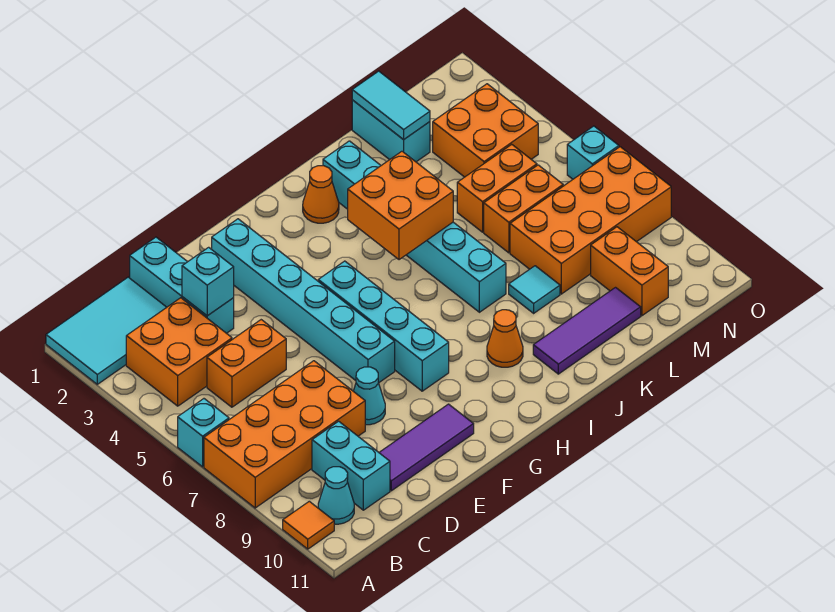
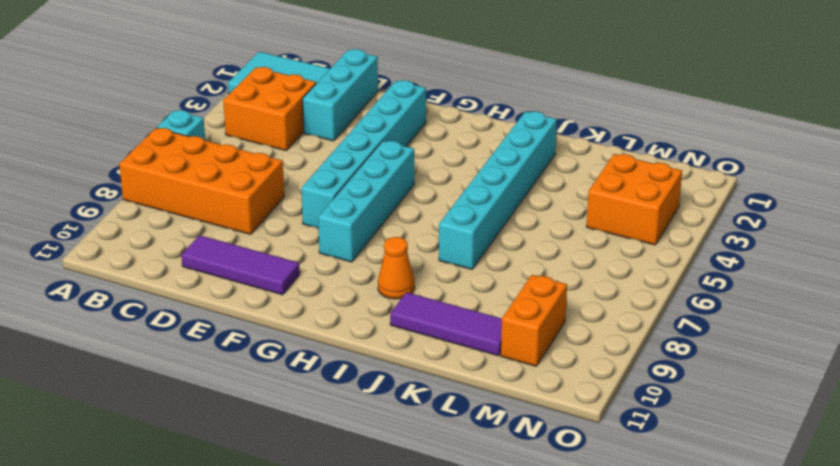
none -> orange tile A10 level 1
none -> cyan cone B10 level 1
none -> orange brick C5:D5 level 1

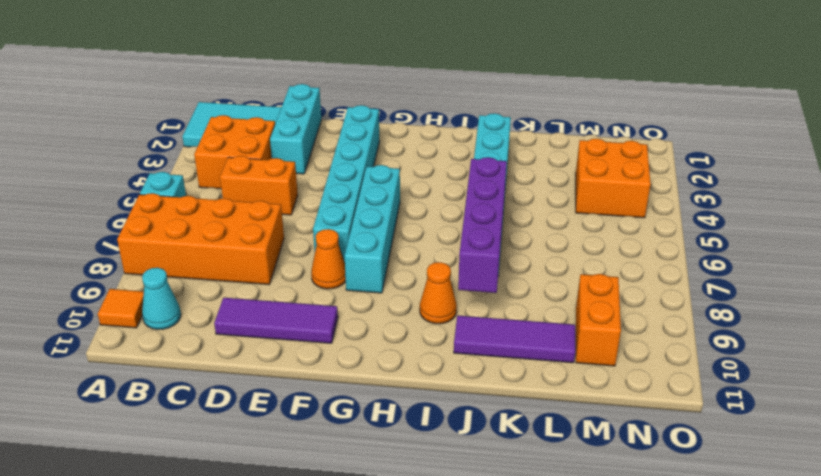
orange cone F8 level 1 -> orange cone I2 level 1
purple brick J6:J9 level 2 -> none
none -> cyan brick C9:C10 level 1
none -> cyan cone E8 level 1
none -> cyan tile K8 level 1

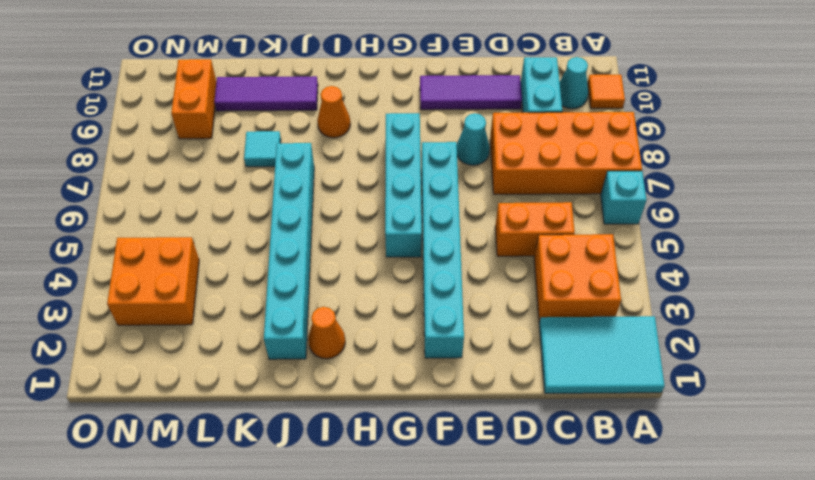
none -> cyan brick D1:D3 level 1
none -> cyan brick L1:L2 level 1
none -> orange brick L5:M5 level 1

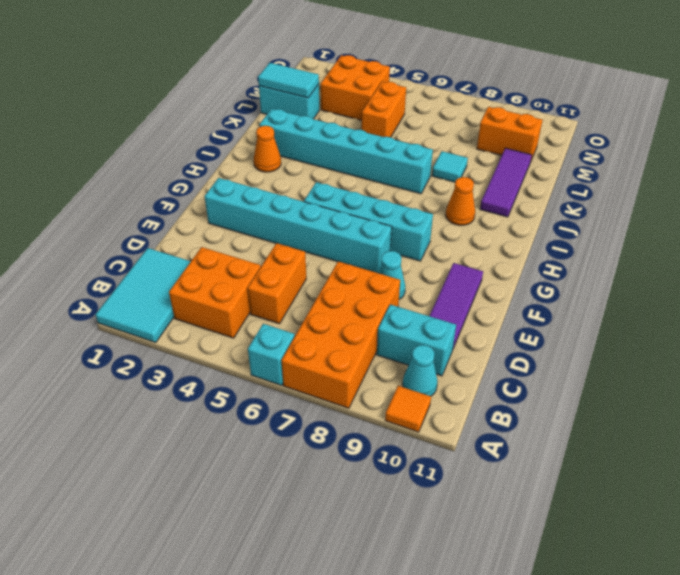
none -> cyan brick D1:D3 level 1
none -> orange brick L6:M6 level 1
none -> orange brick L7:O8 level 1

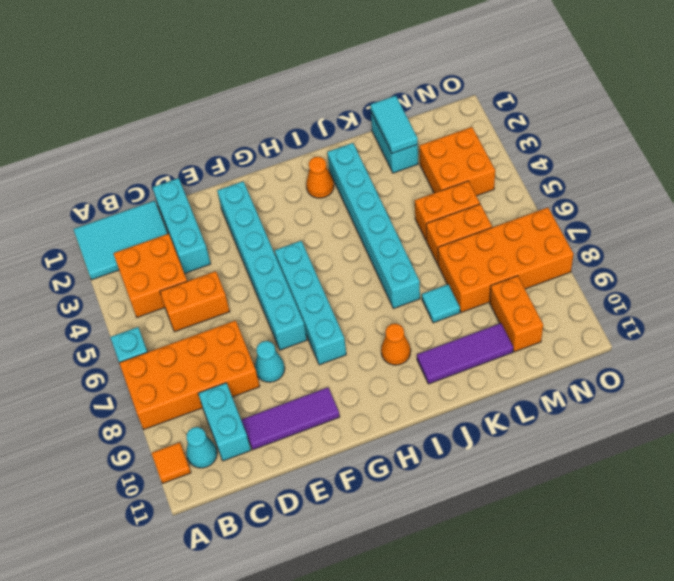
none -> cyan brick O6 level 1
none -> cyan brick D3 level 2
none -> orange brick I4:J5 level 2

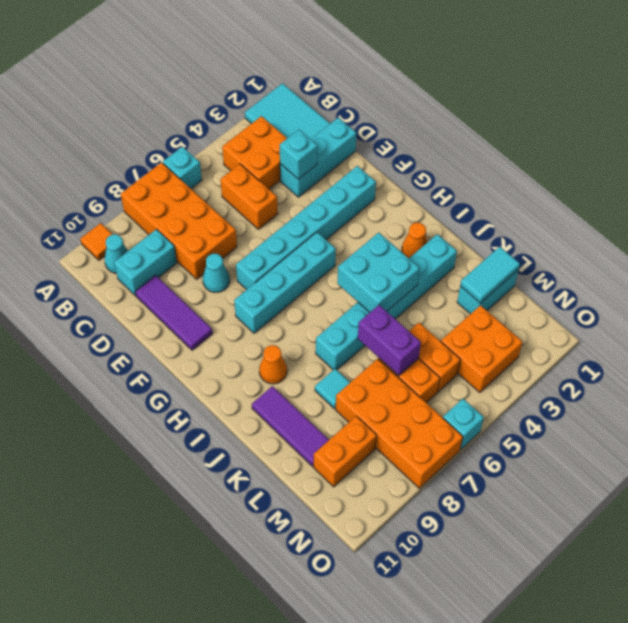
cyan brick I4:J5 level 2 -> orange brick I4:J5 level 2
purple brick K6:L6 level 2 -> none

